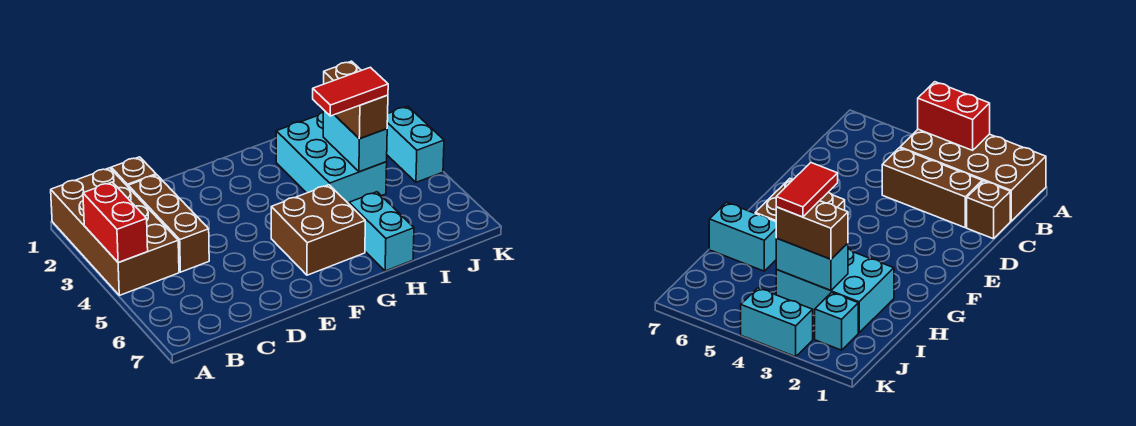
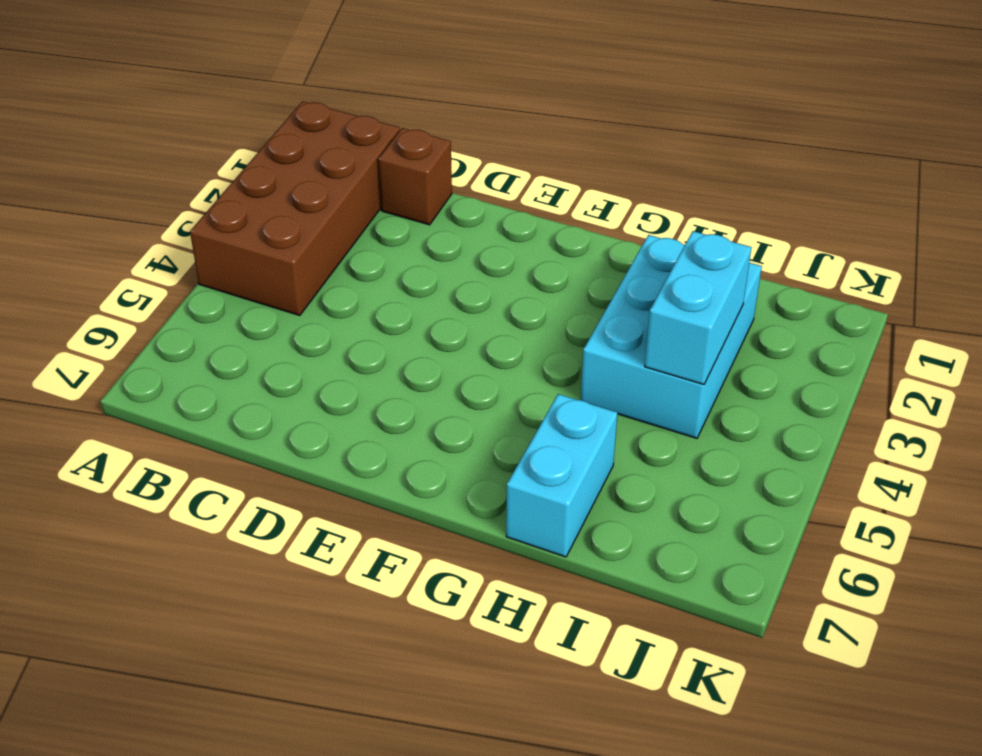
none -> brown brick C2:C4 level 1
none -> brown brick F5:G6 level 1
none -> cyan brick J2 level 1

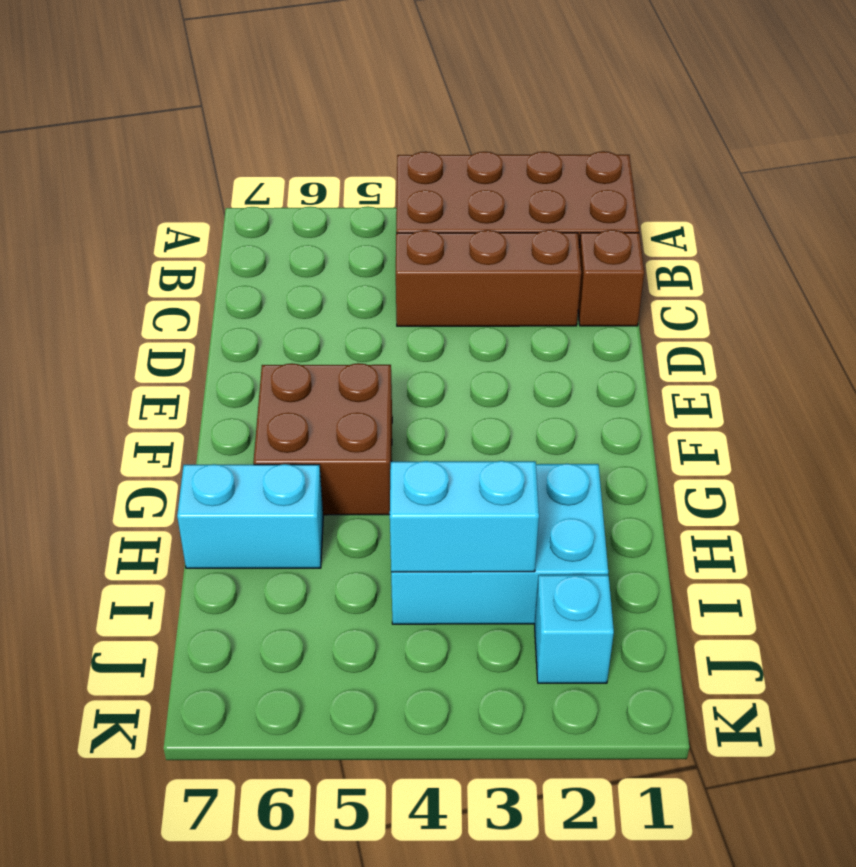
none -> cyan brick K3:K4 level 1
none -> red brick A3:A4 level 2
none -> brown brick I3:I4 level 3

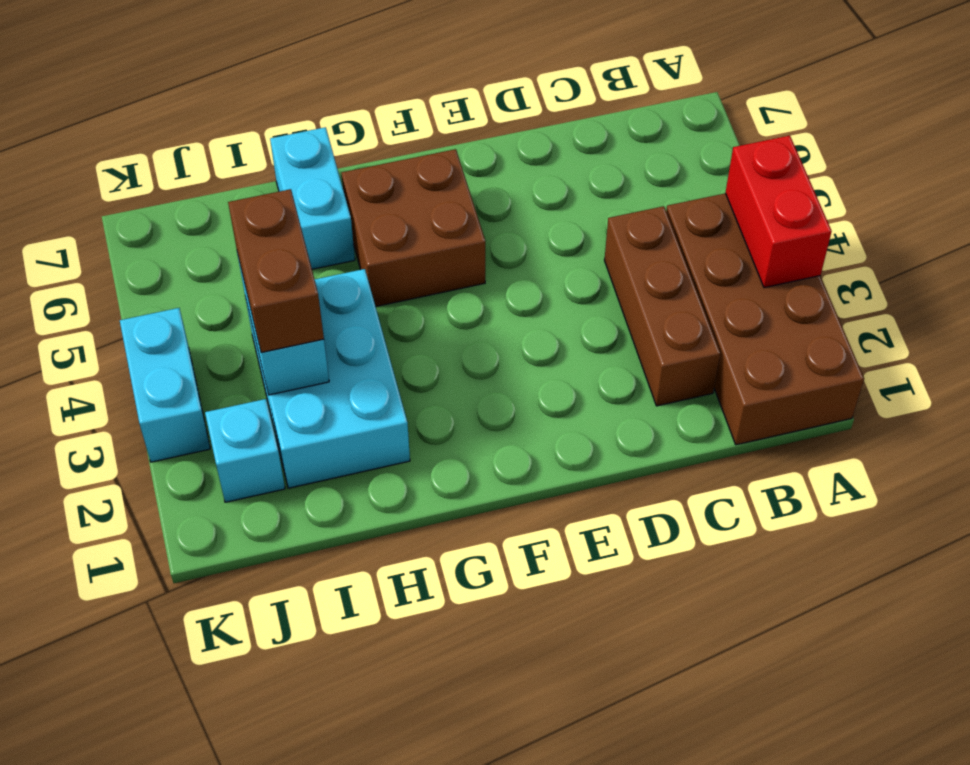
none -> brown brick C1 level 1
none -> red tile H4:I4 level 4

